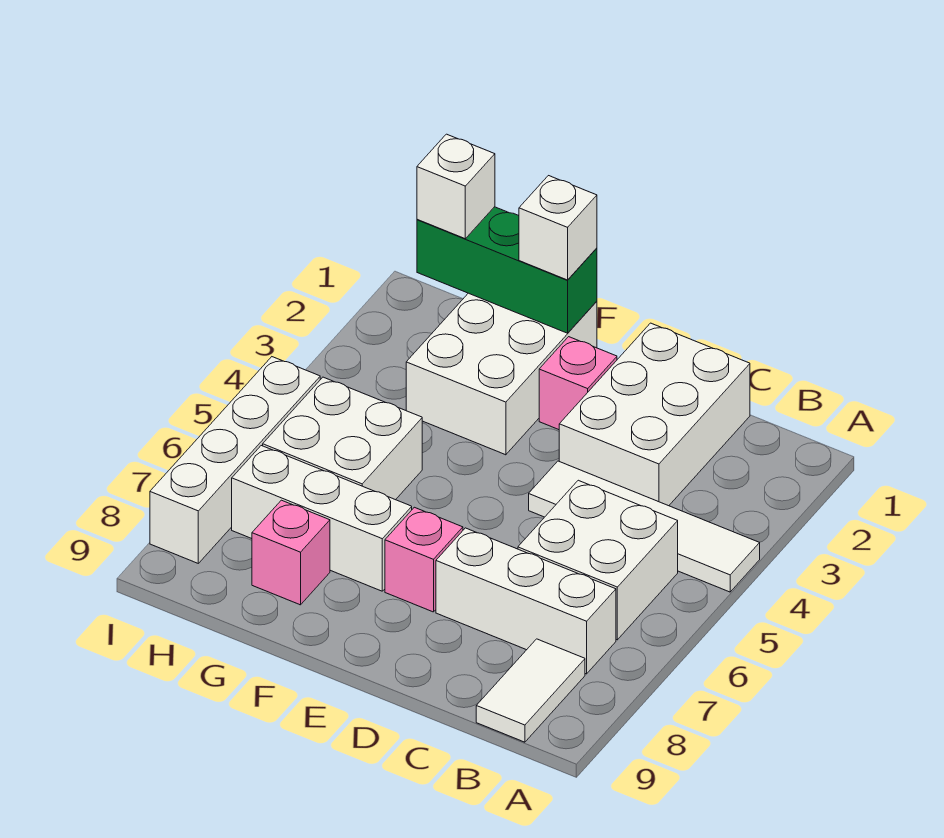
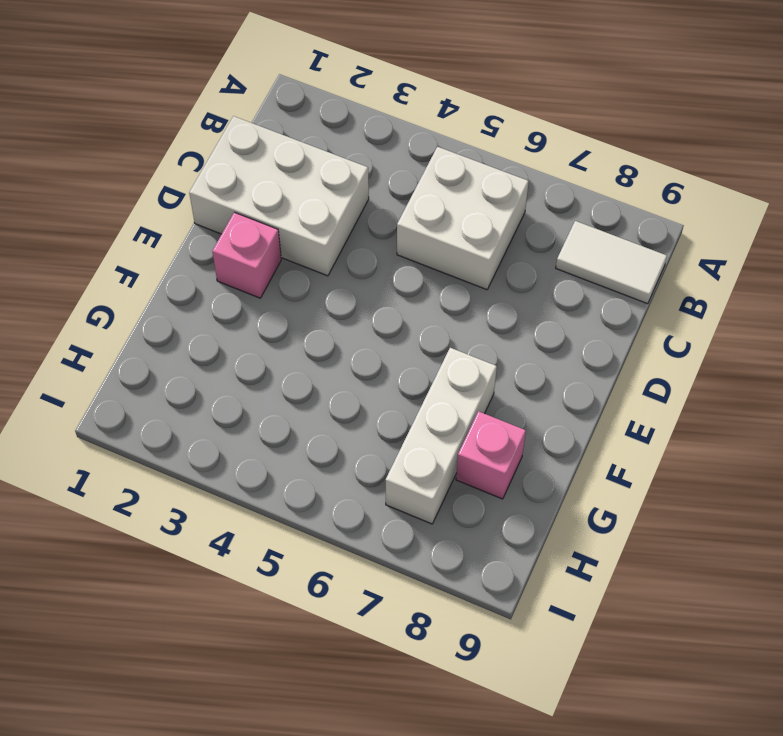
none -> white tile A4:D4 level 1
none -> white brick B7:D7 level 1
none -> pink brick E7 level 1

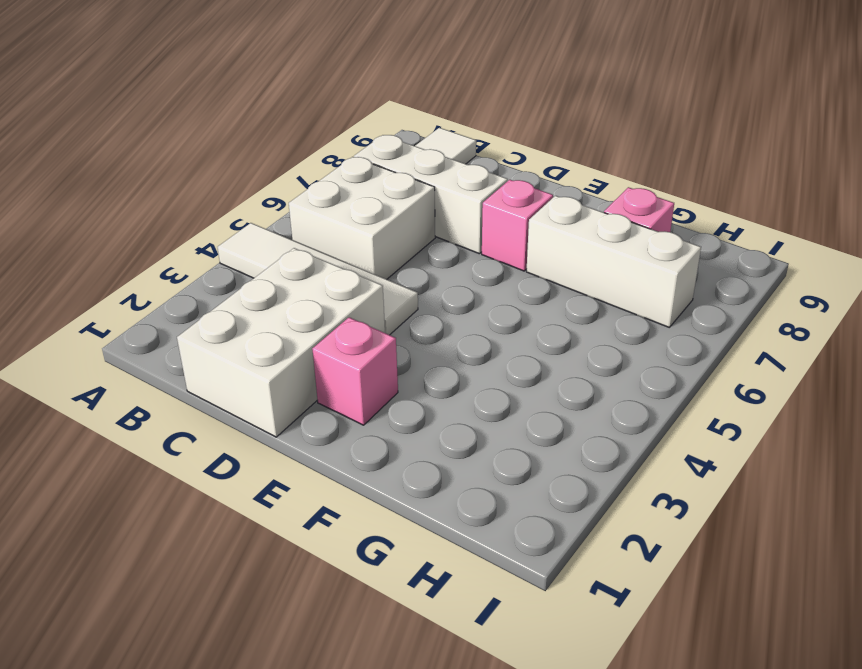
none -> white brick F1:G3 level 1
none -> white brick G5:H6 level 1
none -> white brick I5:I8 level 1

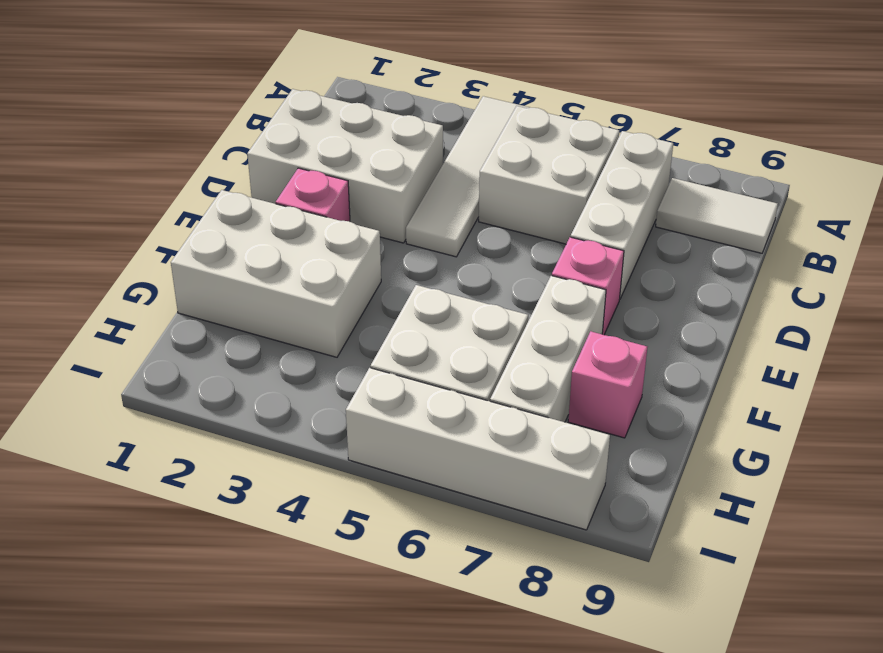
none -> green brick F1:H1 level 2
none -> white brick F1 level 3
none -> white brick H1 level 3

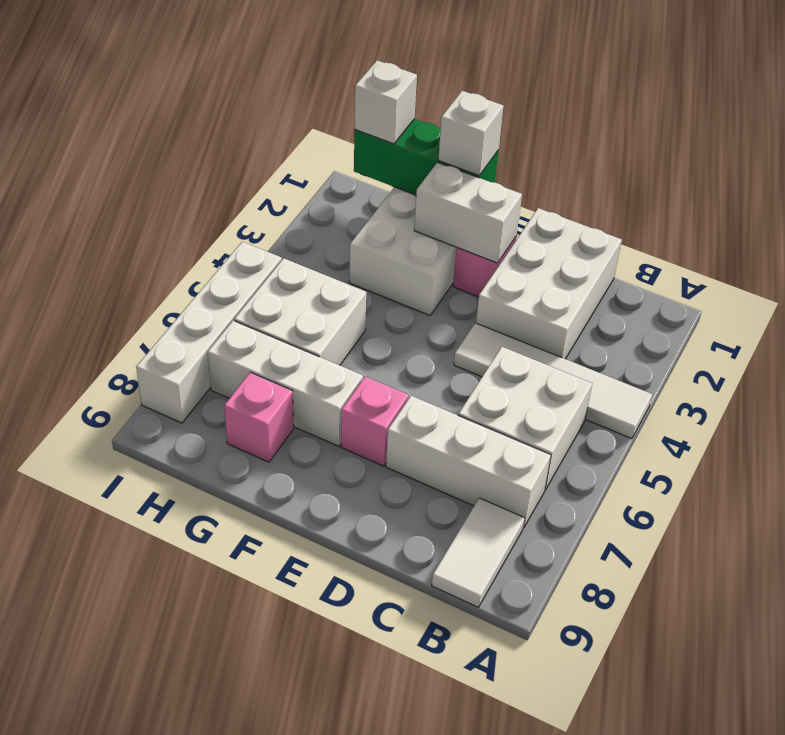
white brick E2:F2 level 2 -> none

